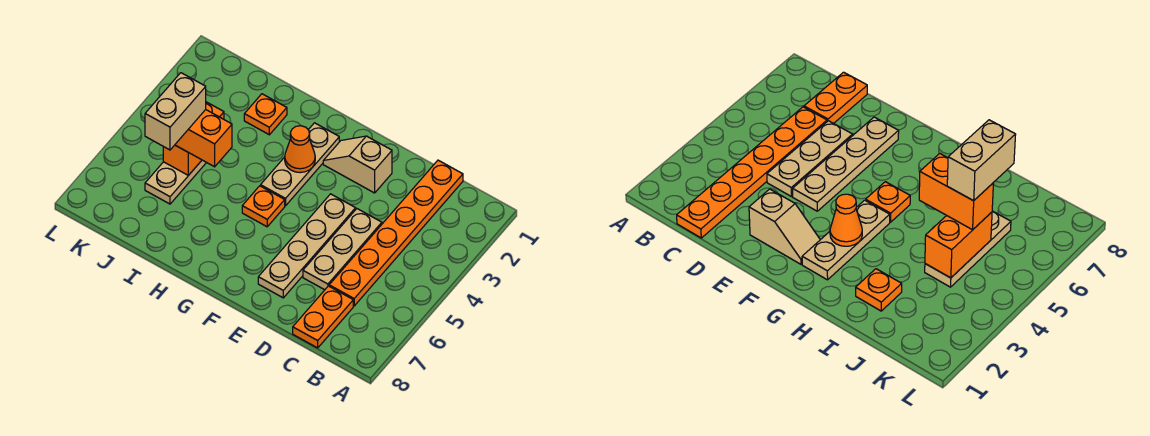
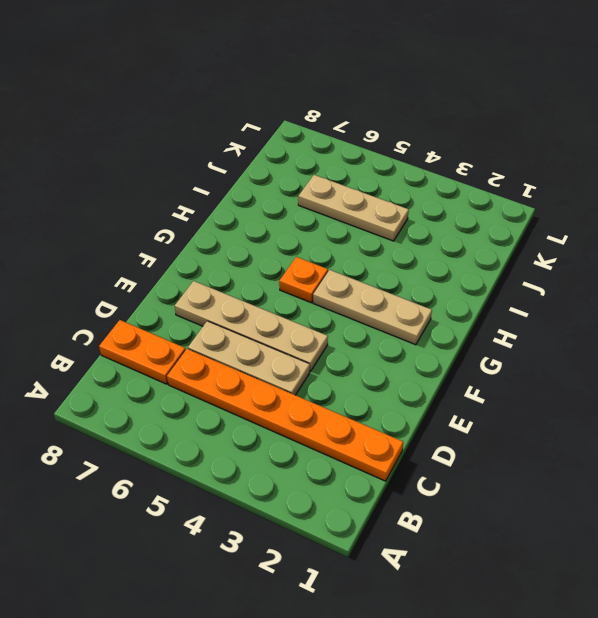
none -> tan slope E2:F2 level 1 top E
none -> orange plate I2 level 1
none -> orange cone G3 level 2

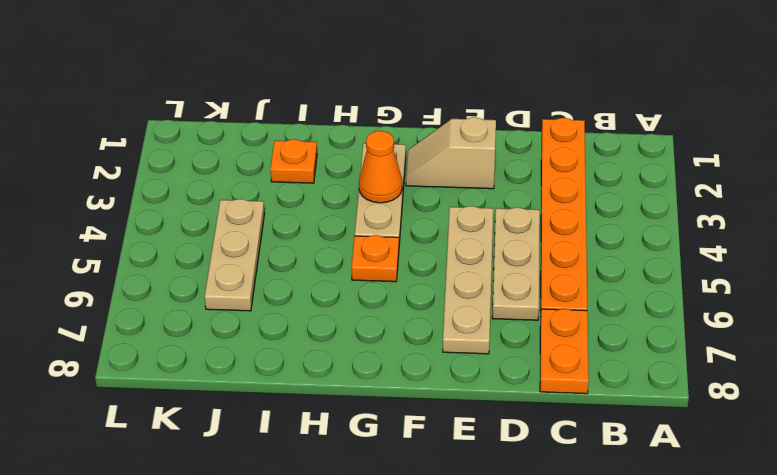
none -> orange brick J4:J5 level 2
none -> orange brick I5:J5 level 3
none -> tan brick J5:J6 level 4

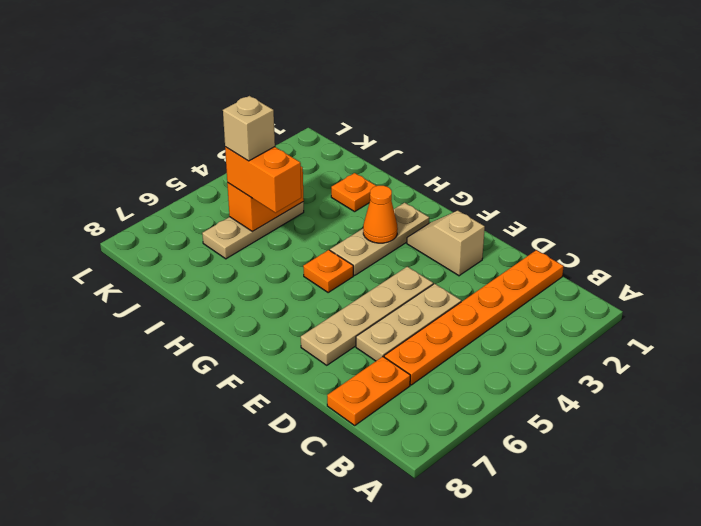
tan brick J5 level 4 -> tan brick J5:J6 level 4

